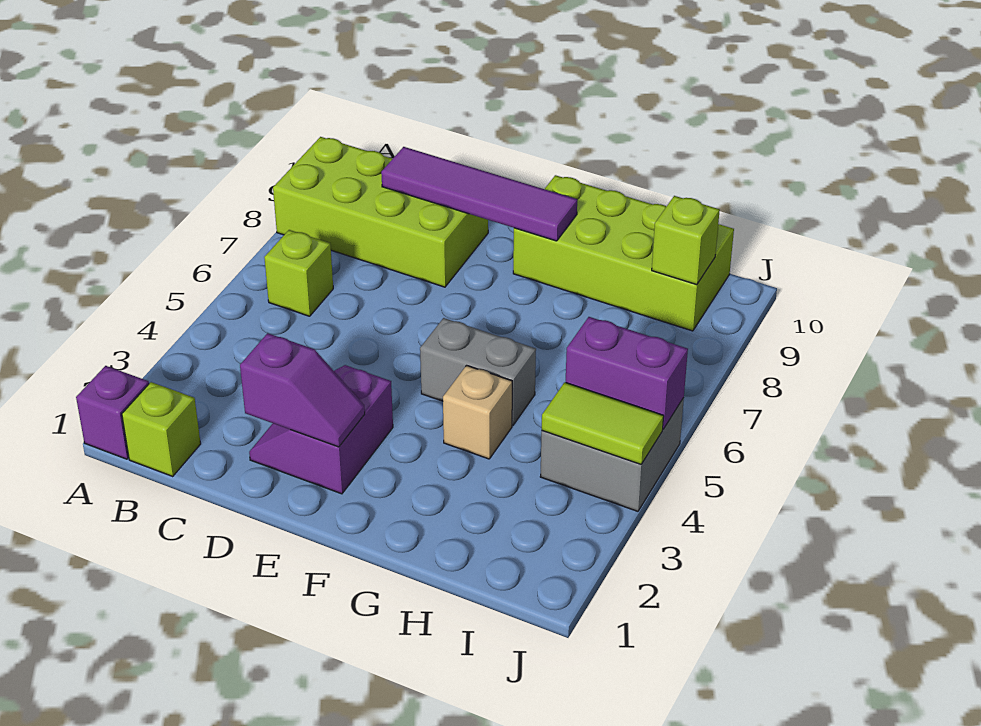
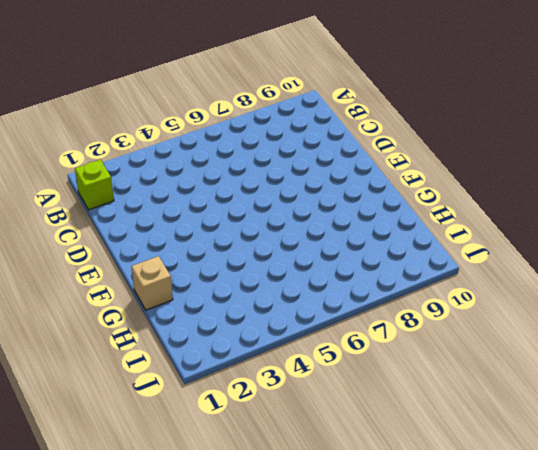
tan brick G1 level 1 -> tan brick G4 level 1
none -> purple brick A1 level 1
none -> lime brick A8:D9 level 1
none -> lime brick B6 level 1

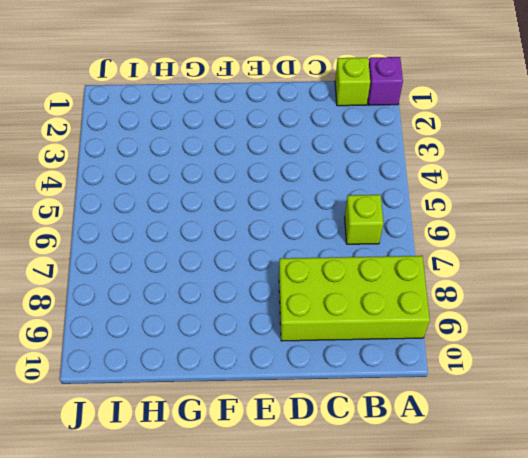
none -> purple slope D2:E3 level 1 top E
none -> grey brick F5:G5 level 1
none -> lime brick F9:I10 level 1

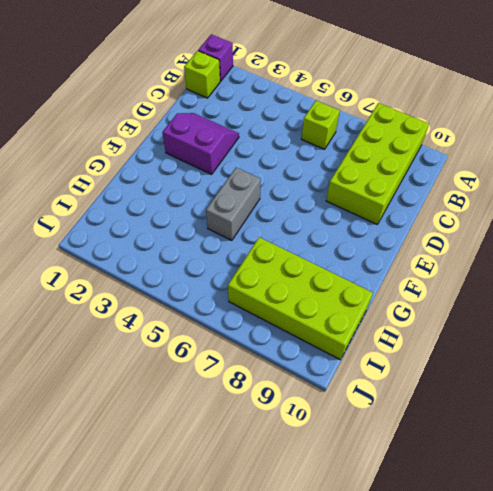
lime brick H7:I10 level 1 -> lime brick F9:I10 level 1
none -> tan brick G4 level 1
none -> grey brick I4:J5 level 1
none -> purple tile C9:F9 level 2

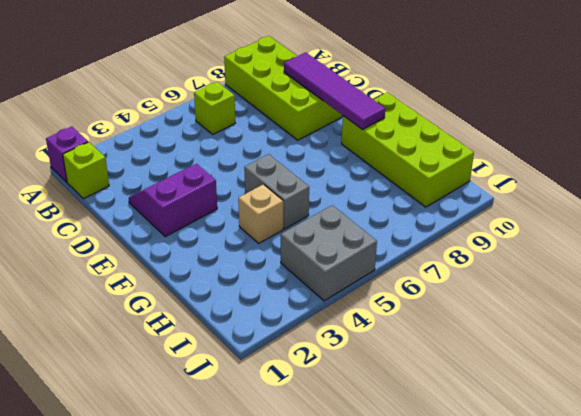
none -> purple slope D2:E2 level 2 top D
none -> lime tile I4:J4 level 2
none -> purple brick I5:J5 level 2

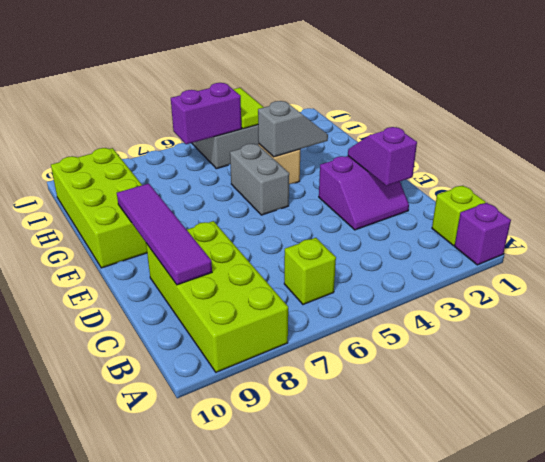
grey slope G3:G4 level 2 top 4 -> none
purple brick I5:I6 level 2 -> purple brick I5:J5 level 2
none -> lime brick I9 level 2

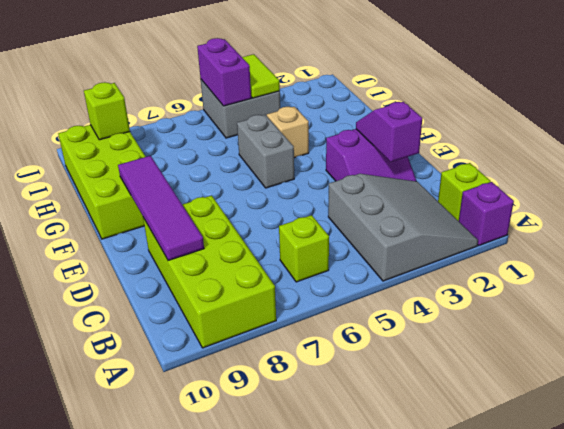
grey slope A2:C4 level 1 top 4 -> none

